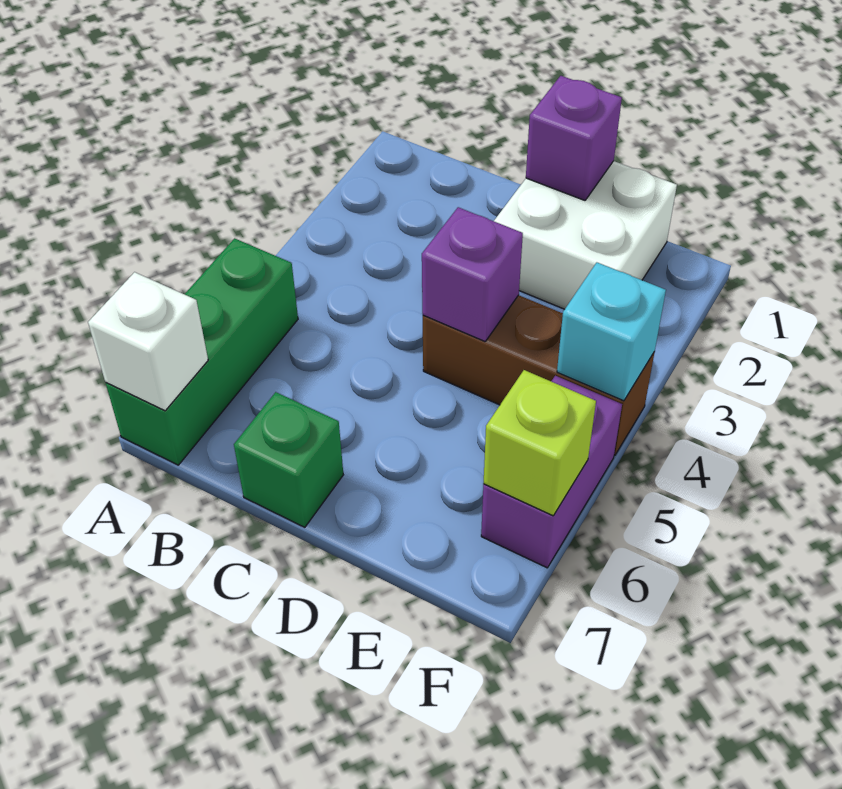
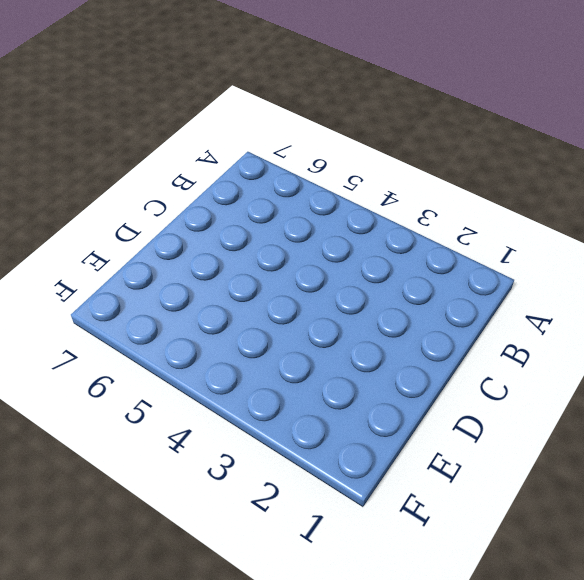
none -> green brick A5:A7 level 1
none -> green brick C7 level 1

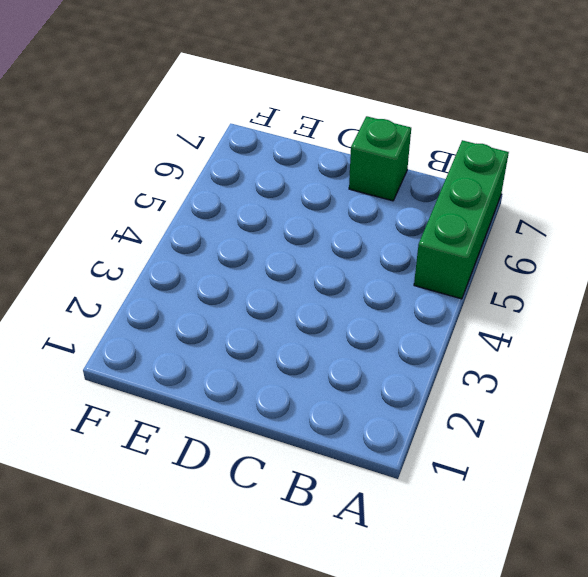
none -> white brick D1:E2 level 1
none -> brown brick D4:F4 level 1

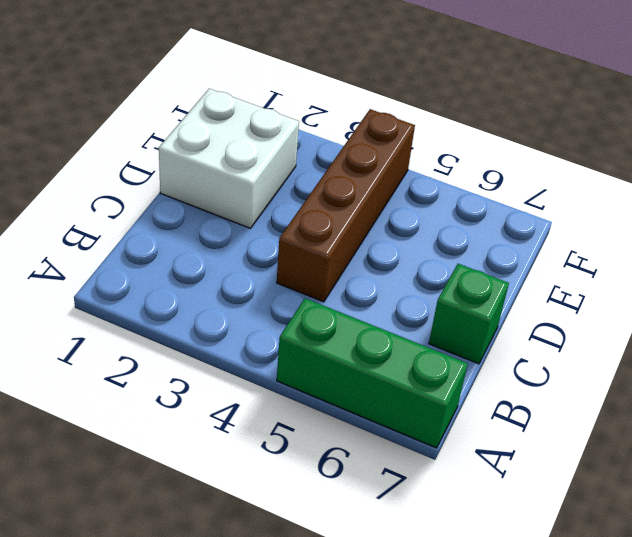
brown brick C4:F4 level 1 -> brown brick D4:F4 level 1
none -> purple brick F5:F6 level 1
none -> white brick A7 level 2

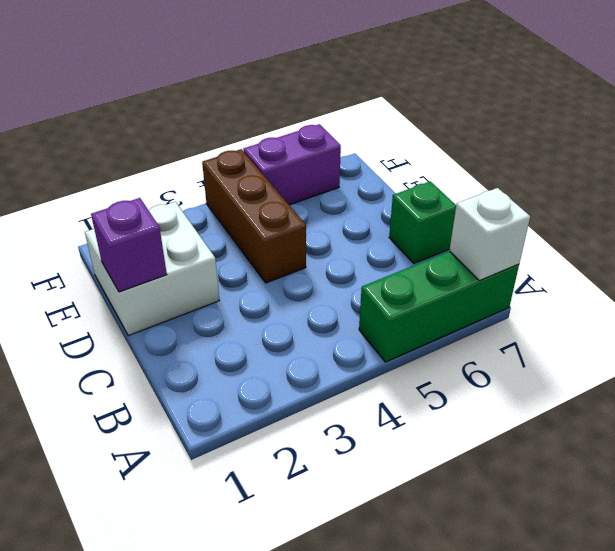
none -> purple brick D4 level 2
none -> cyan brick F4 level 2

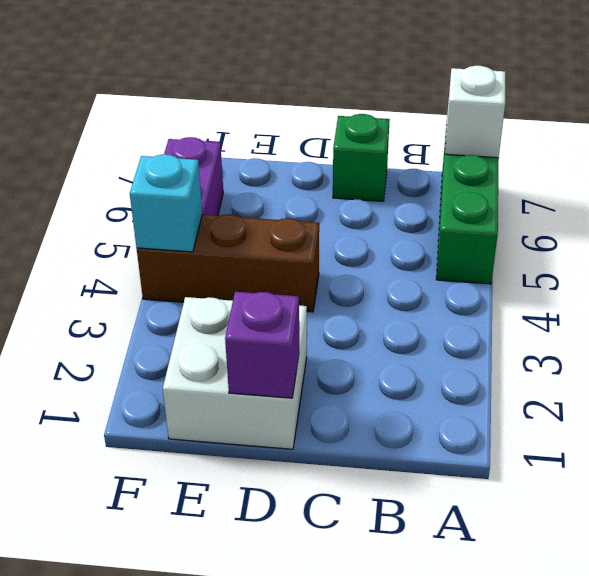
none -> purple brick D4 level 2
none -> lime brick F6 level 2

